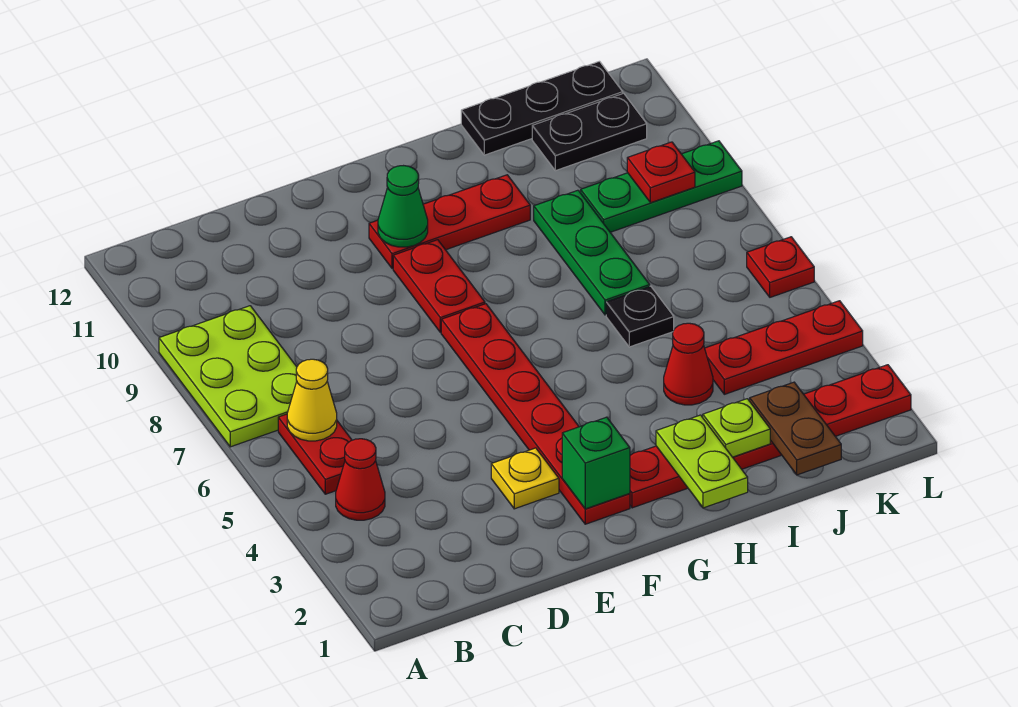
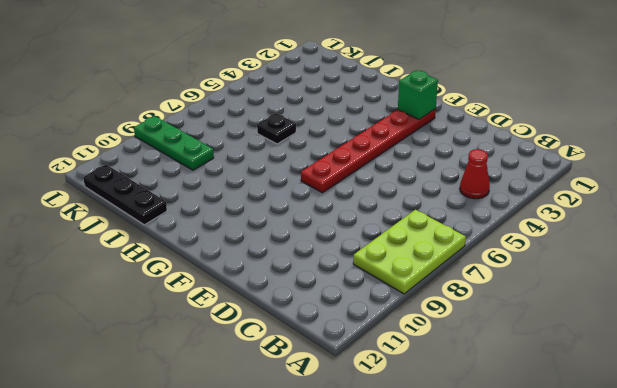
none -> red plate B5:B6 level 1
none -> yellow plate E3 level 1
none -> red plate F8:F9 level 1

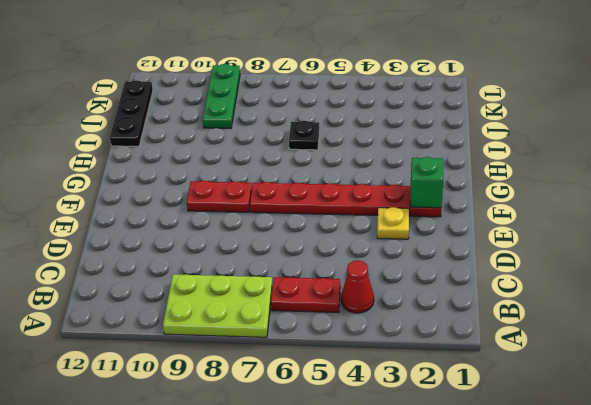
none -> red plate F10:H10 level 1
none -> red plate G2:L2 level 1
none -> red cone I4 level 1

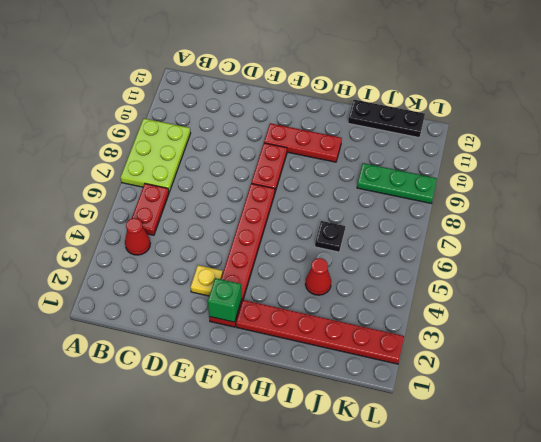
none -> green plate I7:I9 level 1
none -> red plate J4:L4 level 1
none -> black plate J11:K11 level 1

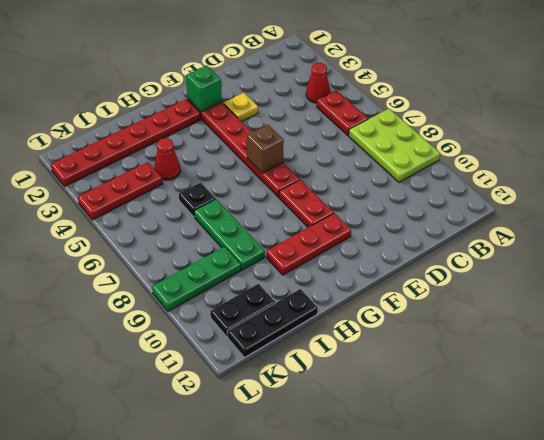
brown brick F6 level 2 -> none
none -> red plate L6 level 1
none -> yellow cone B6 level 2
none -> green cone F10 level 2

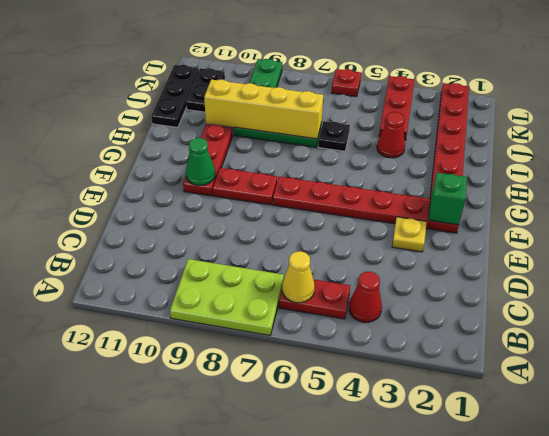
yellow brick I7:I10 level 2 -> none
none -> lime plate H1:H2 level 2
none -> lime plate I2 level 2
none -> brown plate J1:J2 level 2

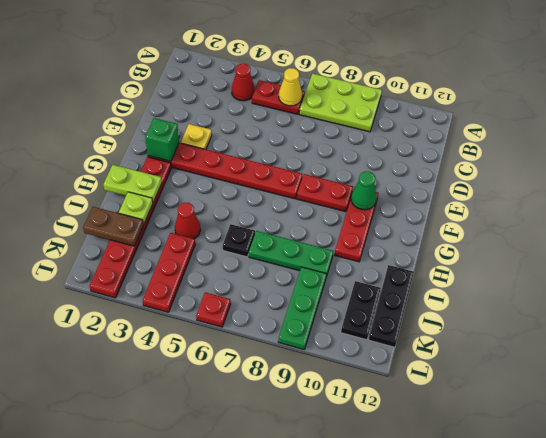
none -> red plate K9 level 2

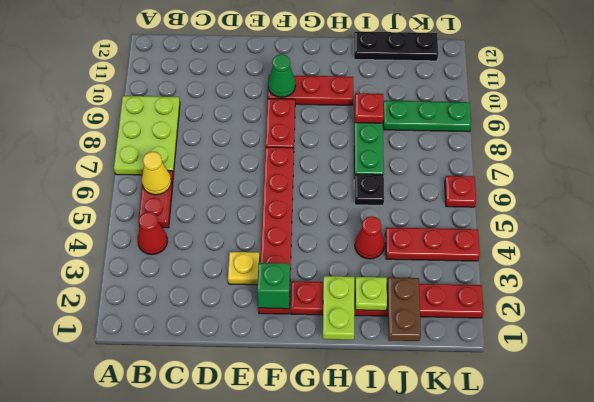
red plate I9 level 2 -> red plate K9 level 2
none -> black plate J11:K11 level 1

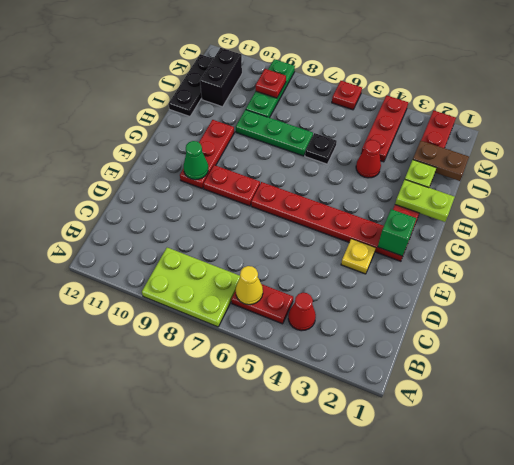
black brick J11:K11 level 1 -> black plate J11:K11 level 1

